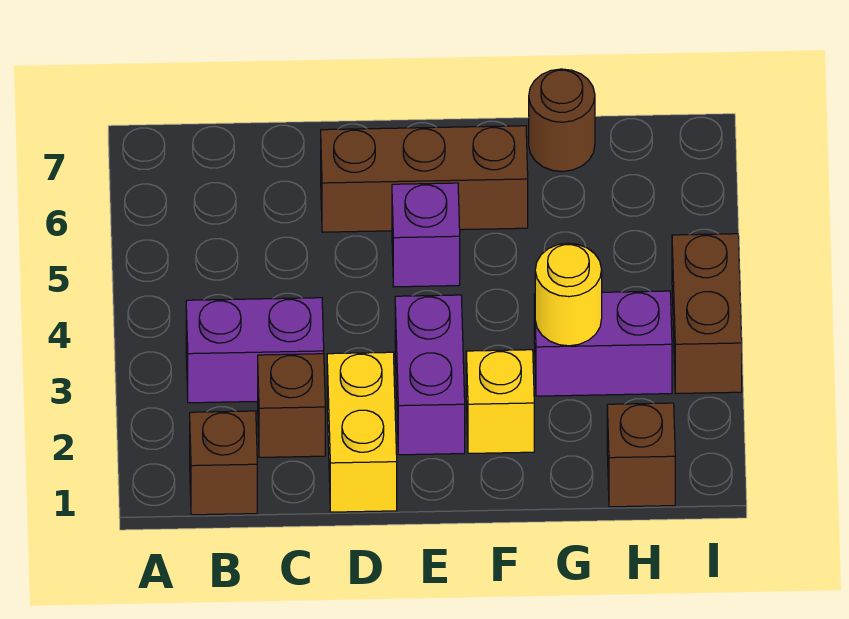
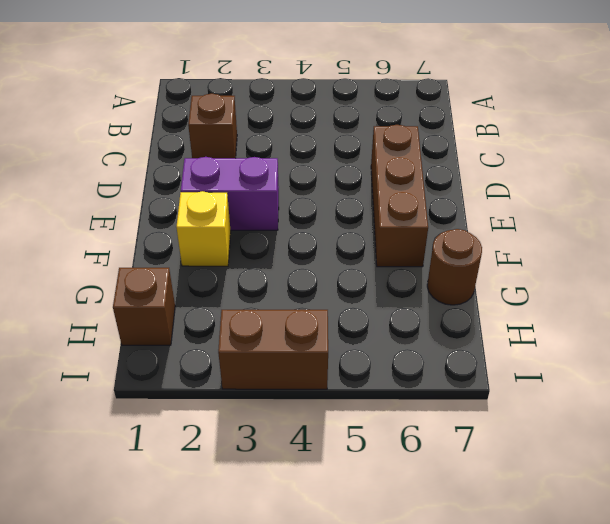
none -> brown brick B1 level 1
none -> purple brick B3:C3 level 1
none -> yellow brick D1:D2 level 1

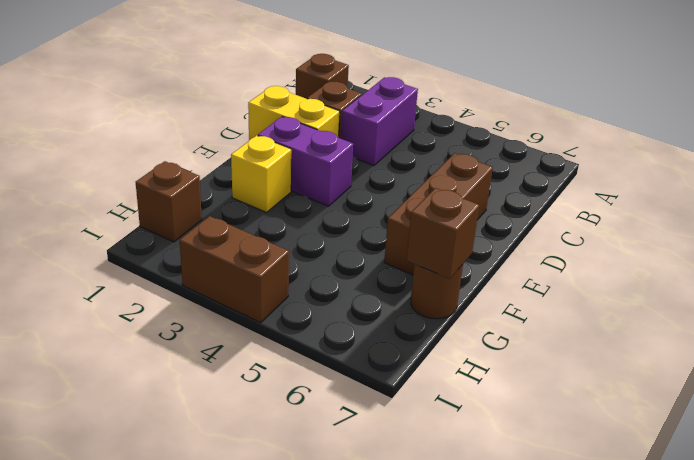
brown brick G7 level 2 -> none
none -> purple brick E5 level 1
none -> purple brick G3:H3 level 1
none -> yellow round brick G3 level 2

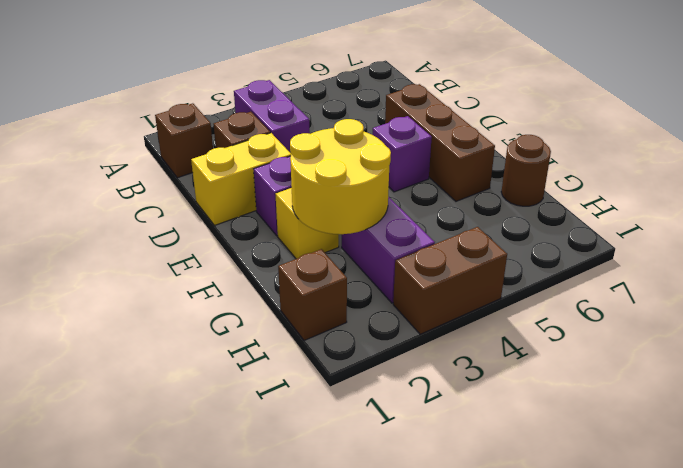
yellow round brick F2:G3 level 2 -> yellow round brick G3 level 2

